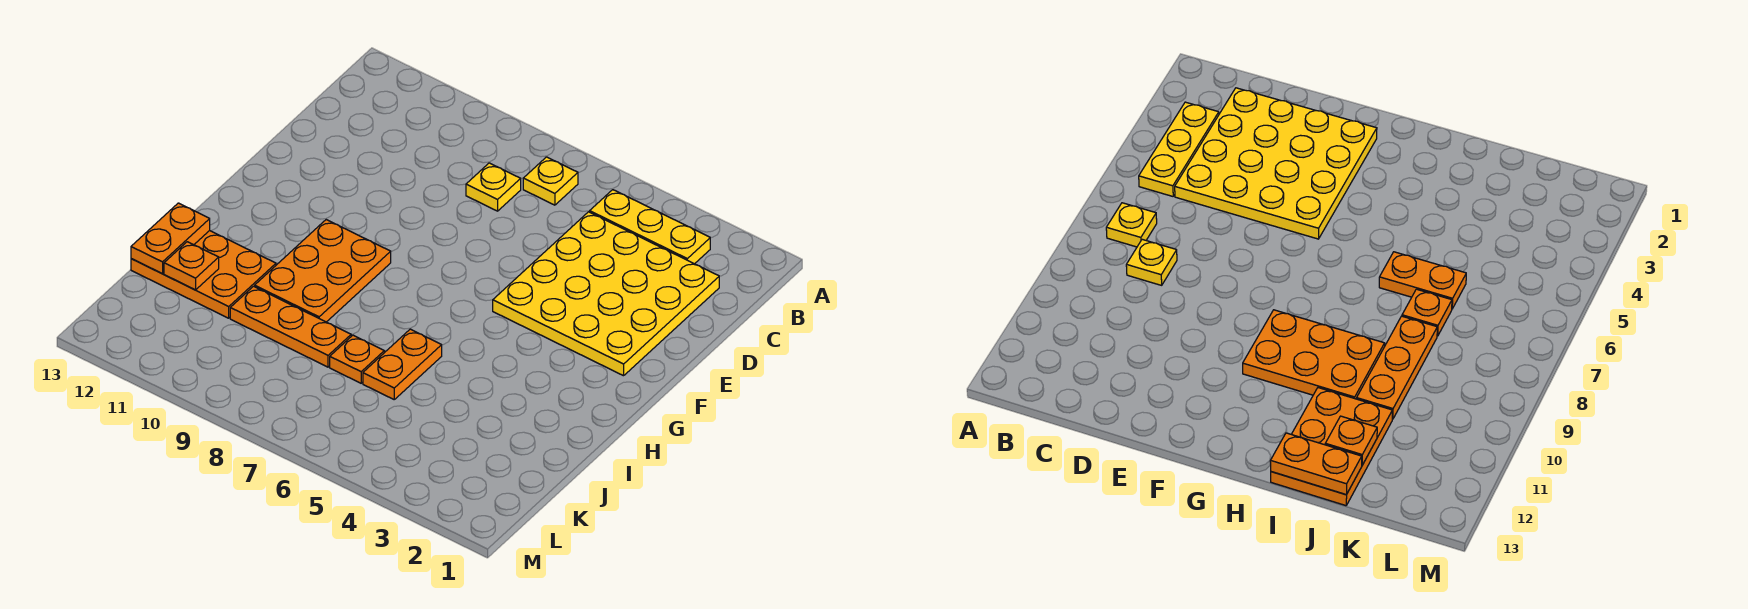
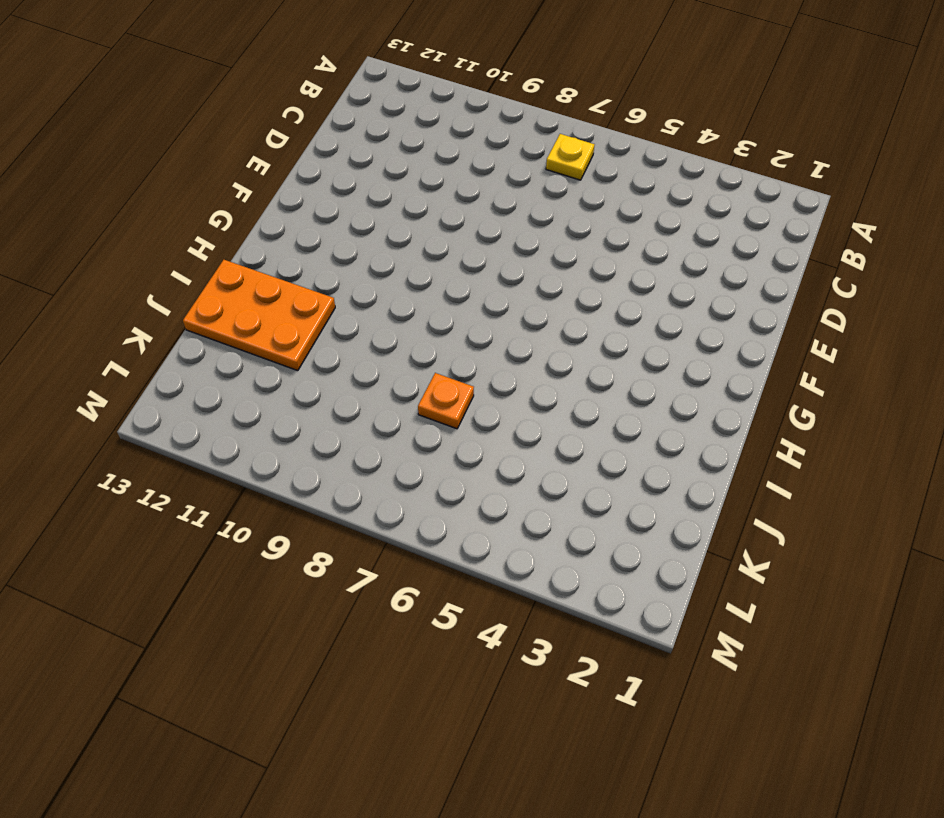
none -> yellow plate B3:B5 level 1
none -> yellow plate C2:F5 level 1

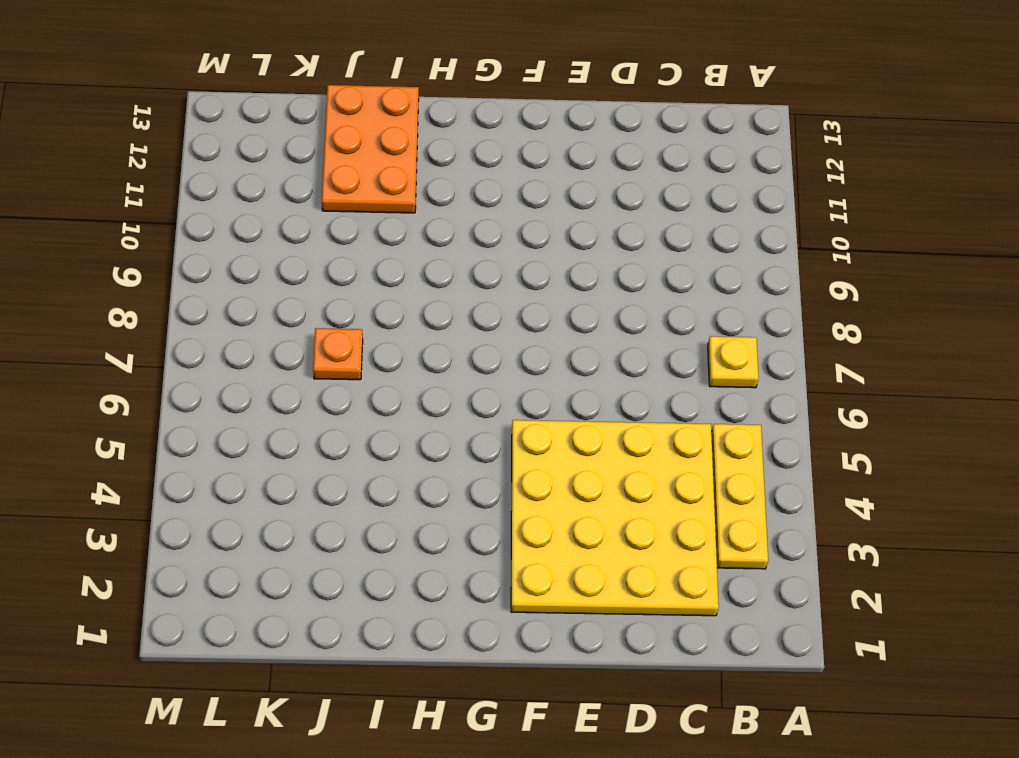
none -> yellow plate C8 level 1
none -> orange plate G9:I10 level 1

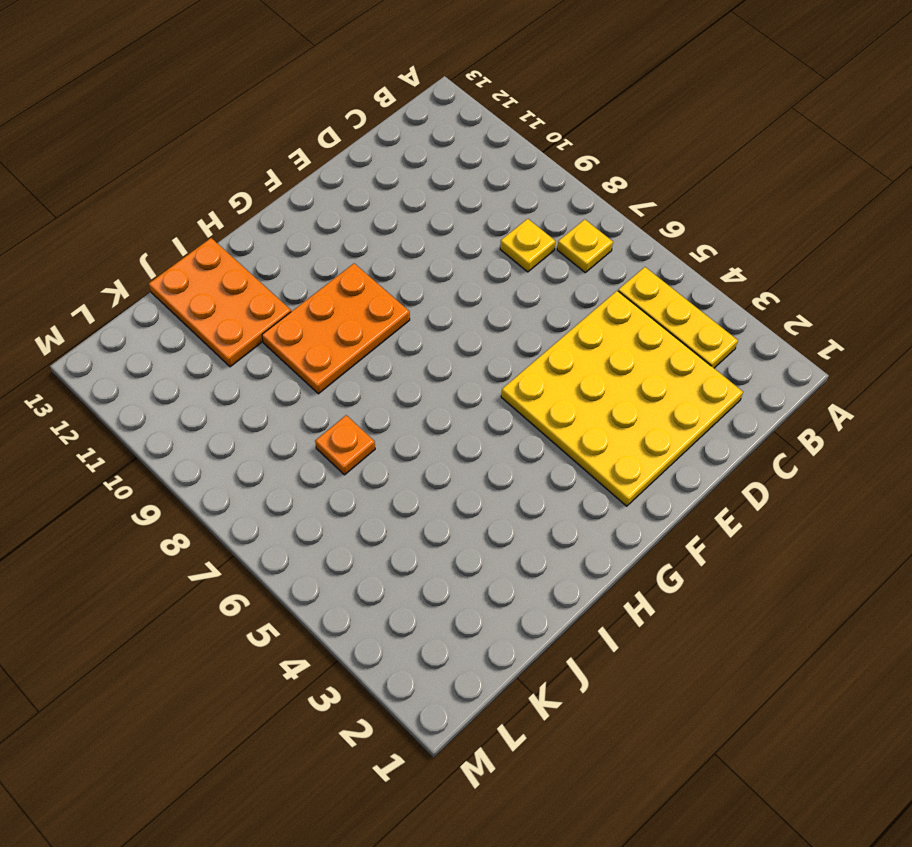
none -> orange plate I6:J6 level 1
none -> orange plate J8:J10 level 1

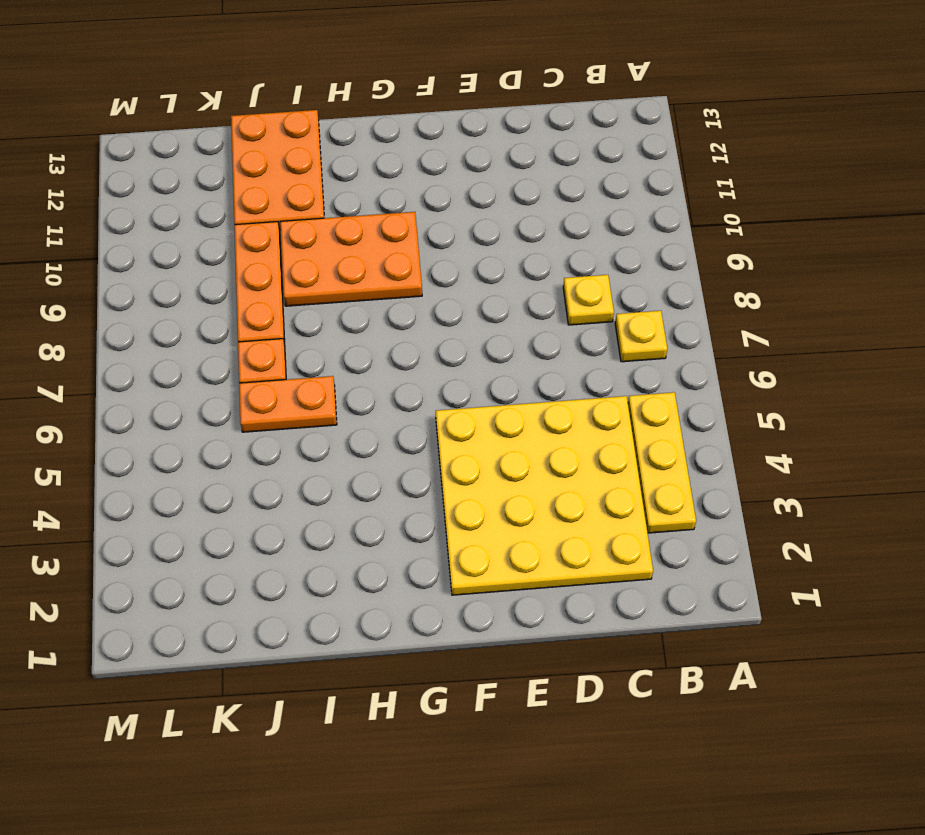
none -> orange plate I13:J13 level 2
none -> orange plate J12 level 2

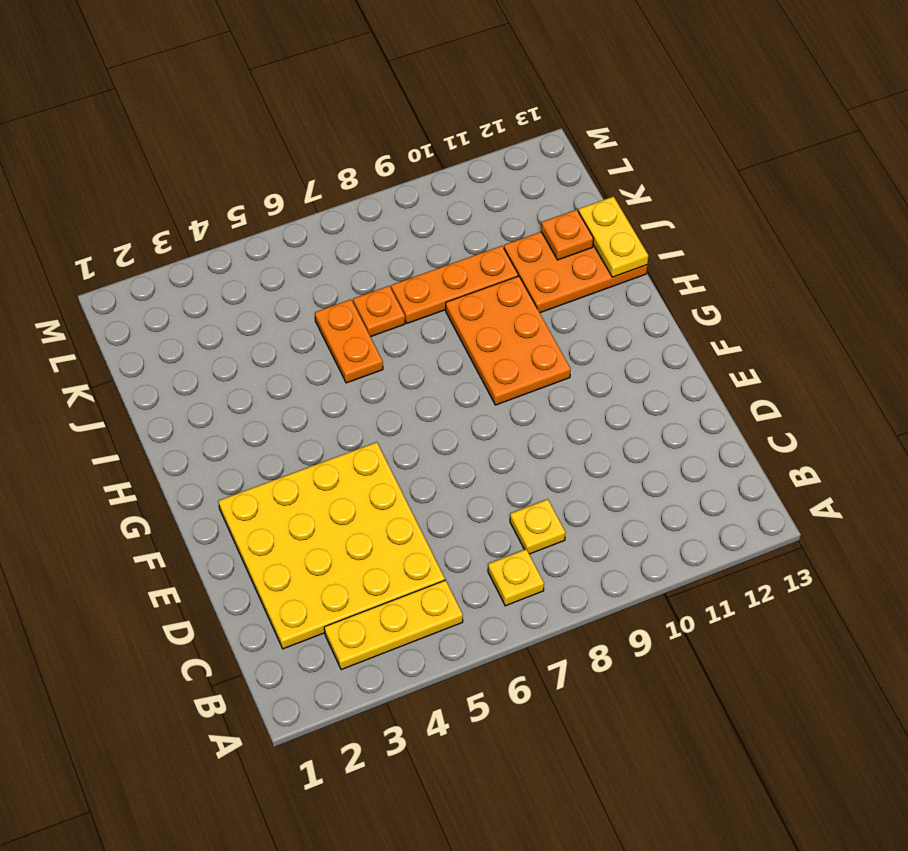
yellow plate I13:J13 level 2 -> orange plate I13:J13 level 2

